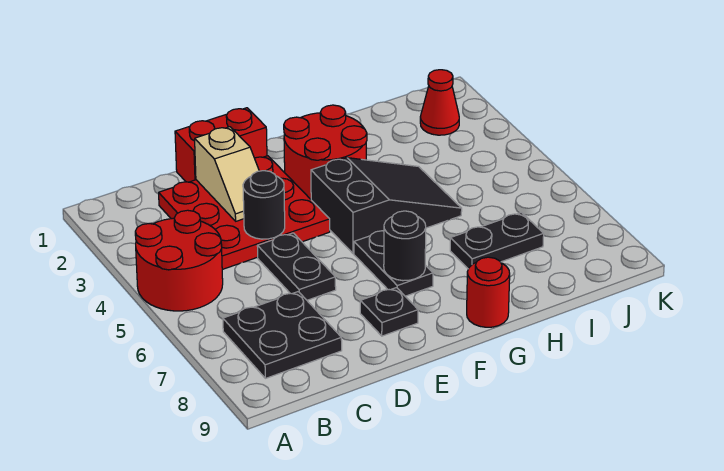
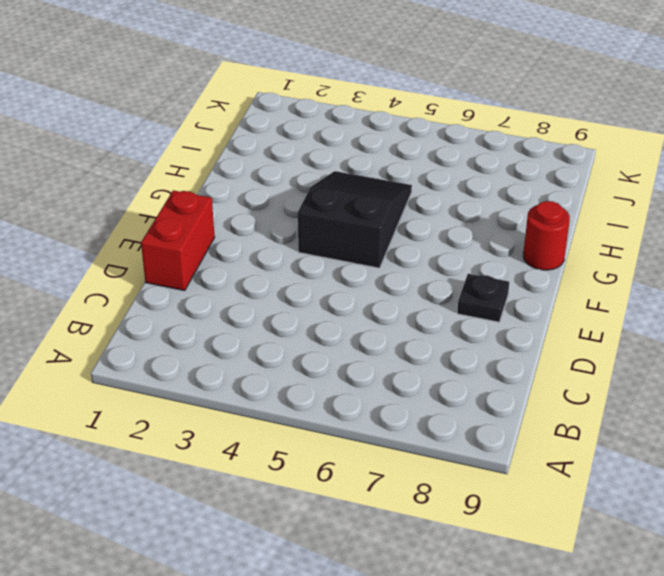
none -> red round brick A4:B5 level 1
none -> black plate B7:C8 level 1
none -> red plate C2:E4 level 1

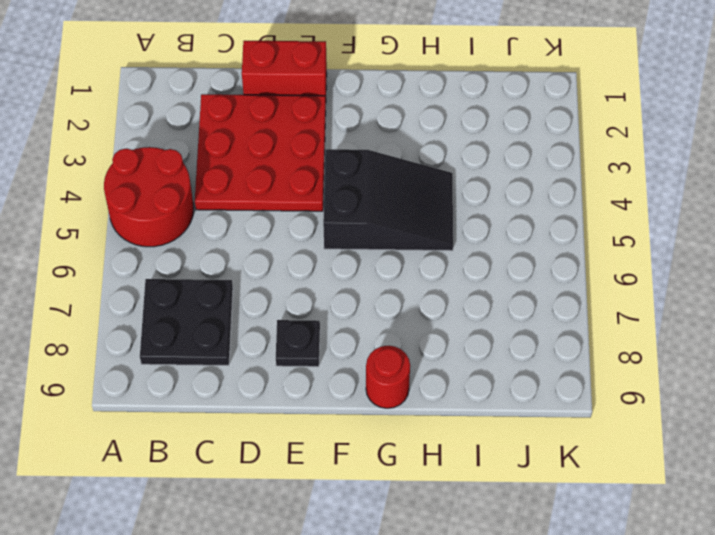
none -> black plate D5:D6 level 1
none -> red round brick F2:G3 level 1
none -> black plate F6:F7 level 1

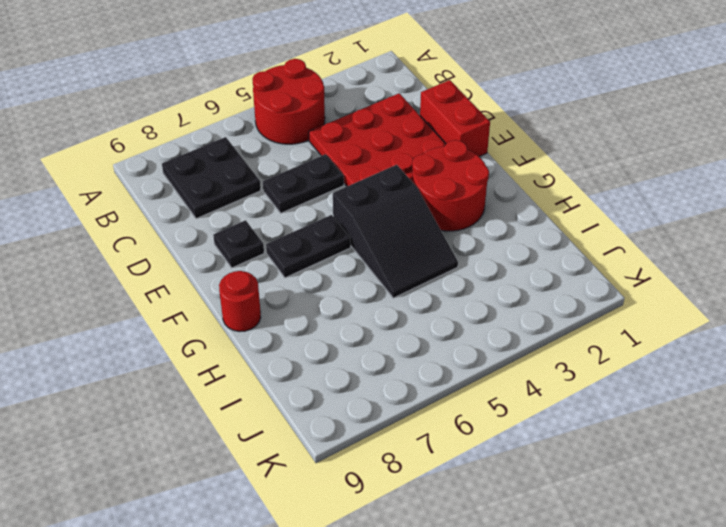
none -> black plate H7:I7 level 1
none -> red cone J2 level 1
none -> tan slope D2:D3 level 2 top 2

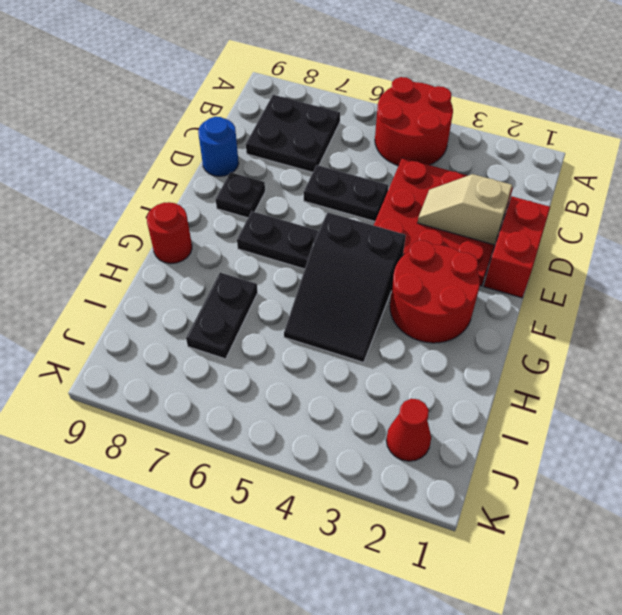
blue round brick D9 level 1 -> none
none -> black round brick D4 level 2
none -> black round brick F7 level 2

